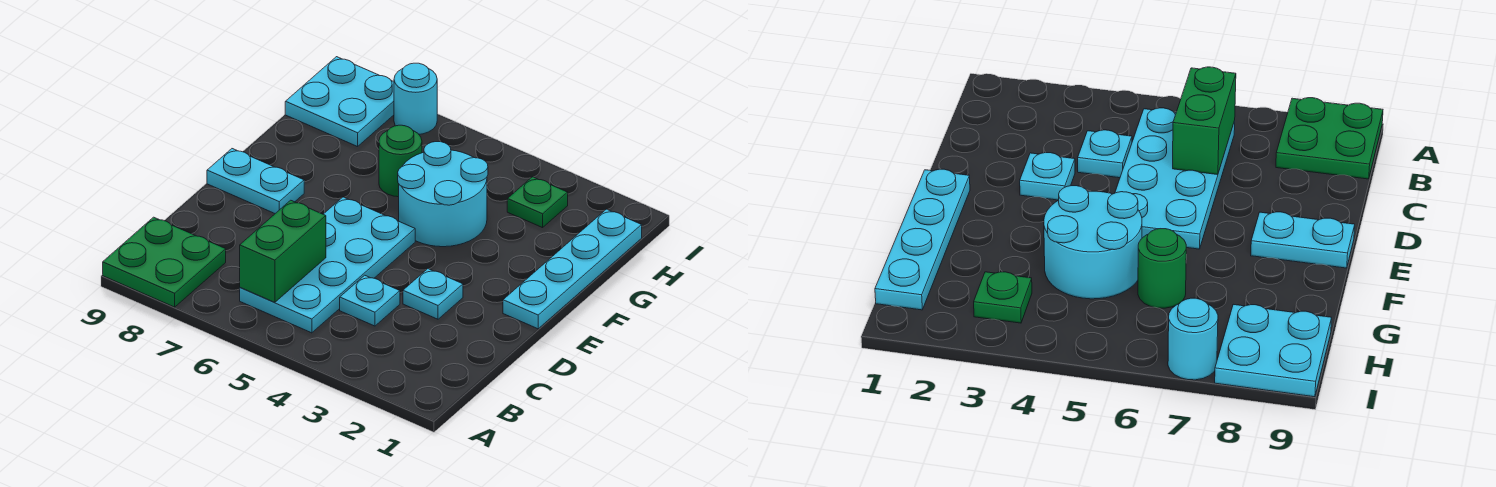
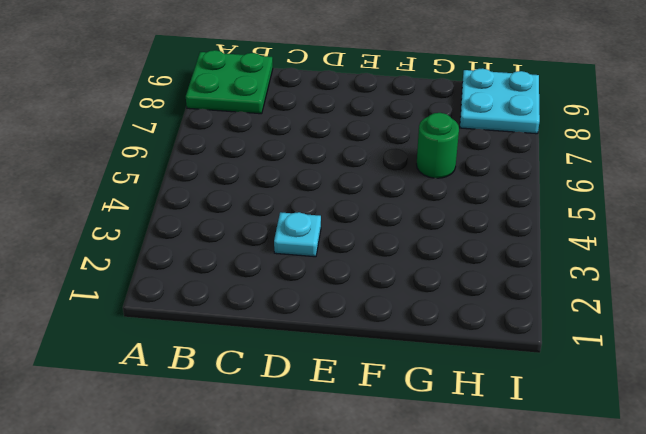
none -> cyan plate B5:E6 level 1
none -> cyan plate C4 level 1
none -> cyan plate E1:H1 level 1

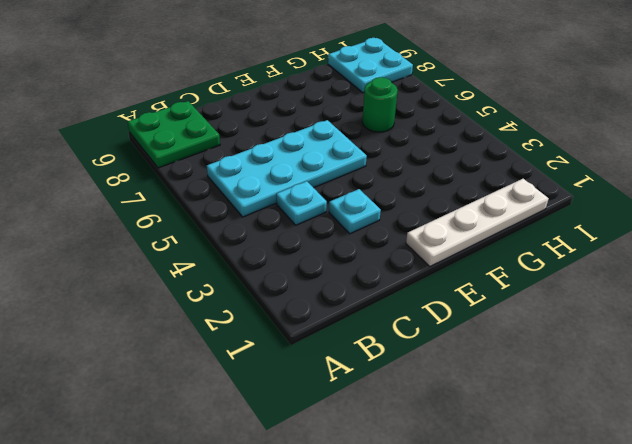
white plate E1:H1 level 1 -> cyan plate E1:H1 level 1
none -> cyan plate E8:E9 level 1
none -> cyan round brick F4:G5 level 1
none -> green plate H3 level 1

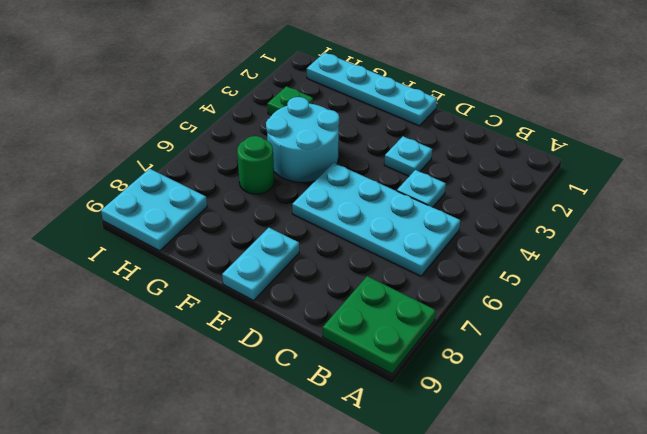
none -> cyan round brick I7 level 1
none -> green brick B6:C6 level 2

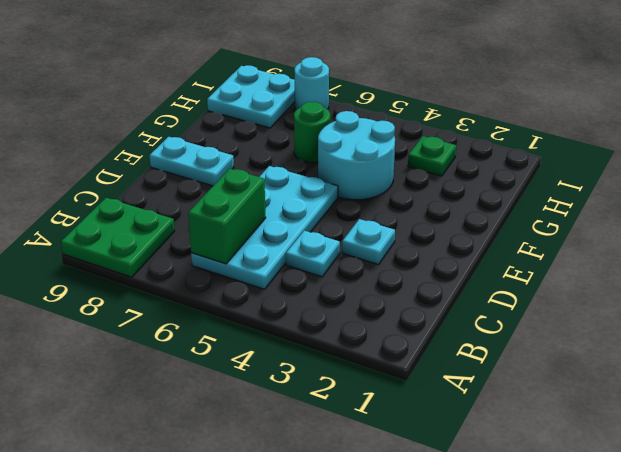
none -> cyan plate E1:H1 level 1

